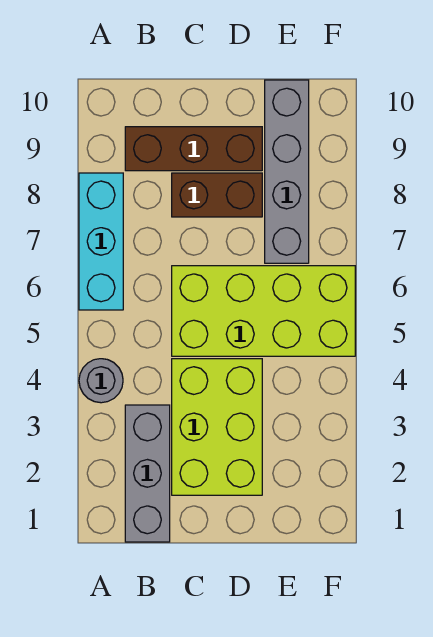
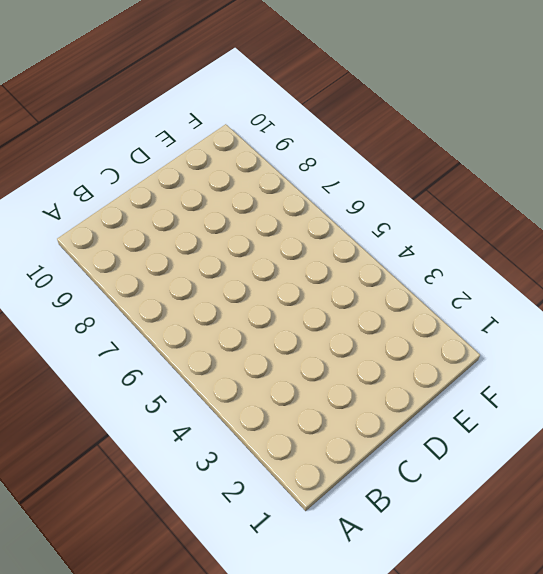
none -> grey round brick A4 level 1
none -> cyan brick A6:A8 level 1

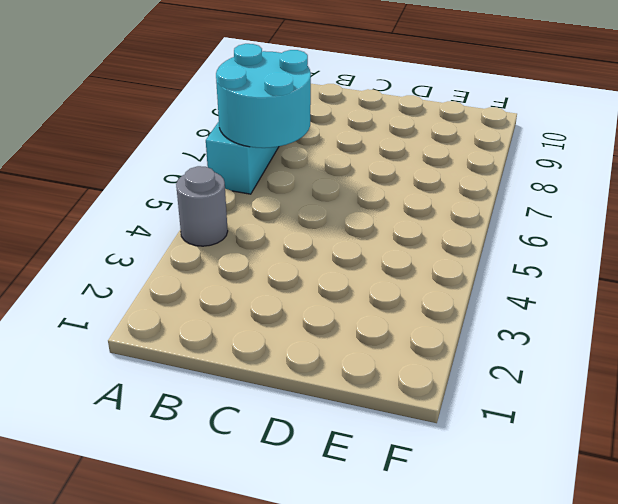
cyan round brick A6:B7 level 2 -> none
none -> grey brick B1:B3 level 1
none -> brown brick B9:D9 level 1

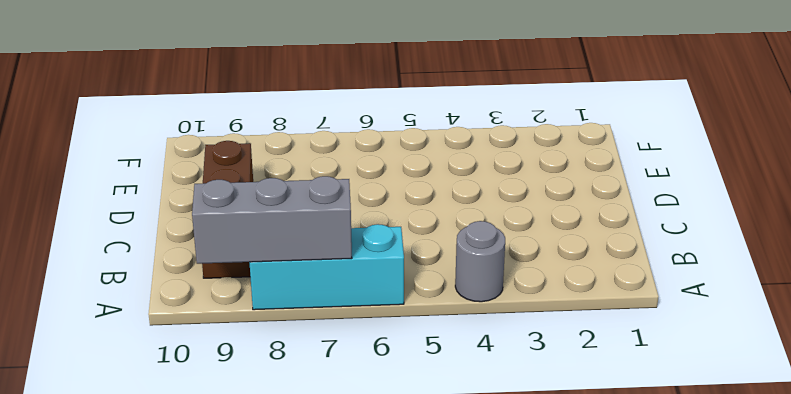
grey brick A7:A9 level 2 -> grey brick B1:B3 level 1
none -> lime brick C2:D4 level 1
none -> lime brick C5:F6 level 1

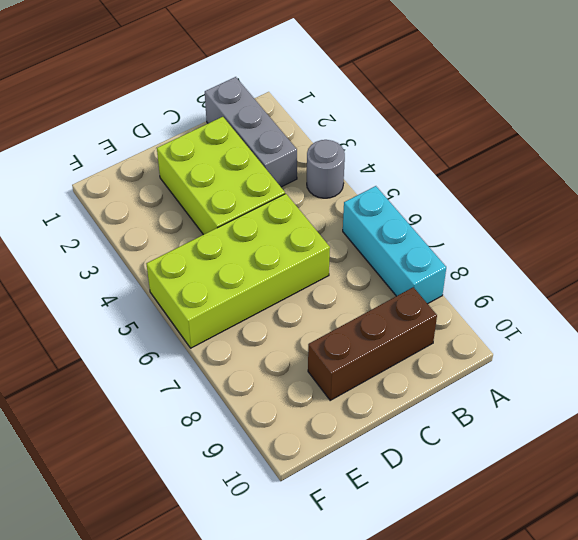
none -> brown brick C8:D8 level 1
none -> grey brick E7:E10 level 1

